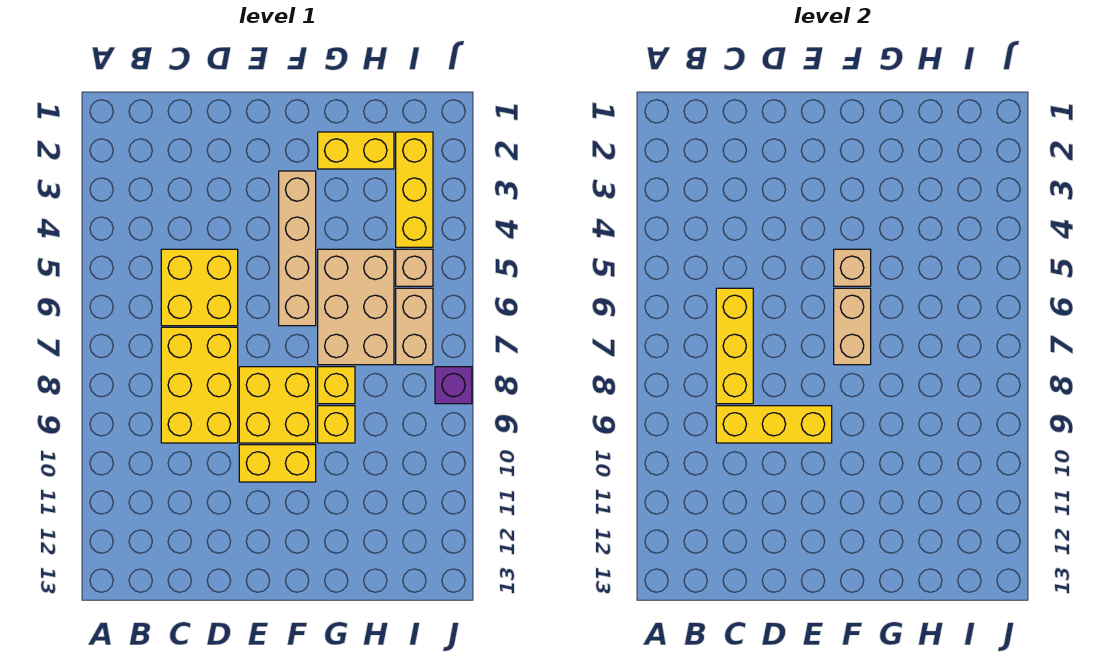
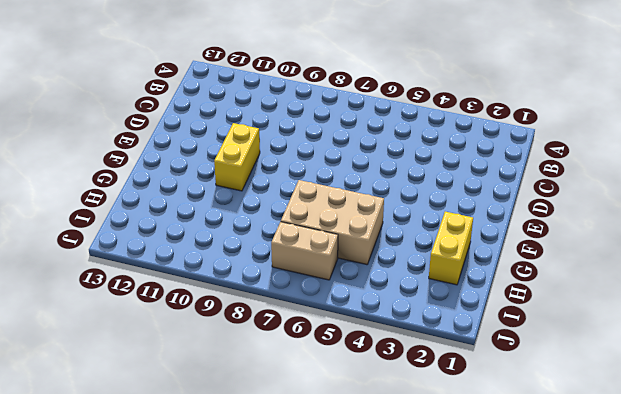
none -> yellow brick C5:D6 level 1
none -> yellow brick C7:D9 level 1
none -> yellow brick E8:F9 level 1

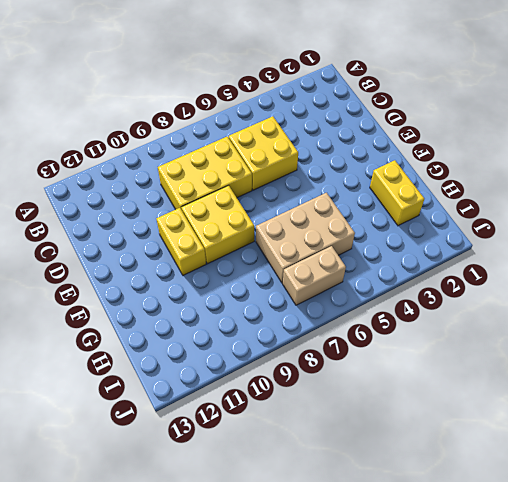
none -> tan brick F3:F6 level 1
none -> yellow brick G8 level 1
none -> yellow brick G9 level 1

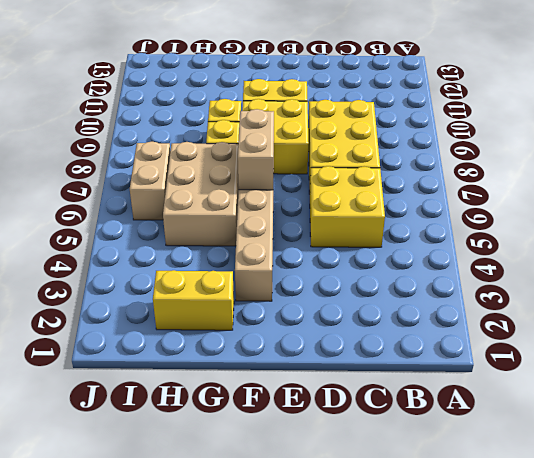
none -> yellow brick I2:I4 level 1
none -> tan brick I5 level 1
none -> purple brick J8 level 1

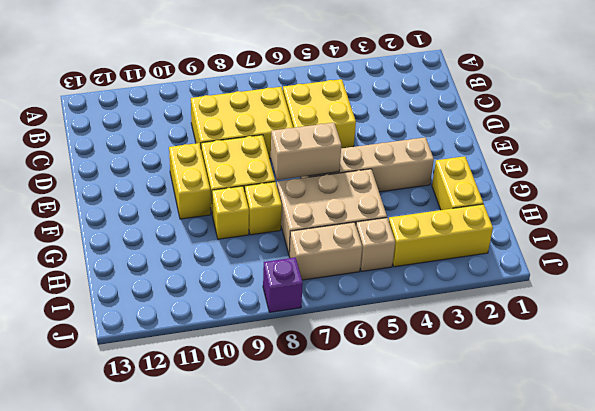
none -> yellow brick C6:C8 level 2
none -> yellow brick C9:E9 level 2
none -> tan brick F5 level 2

